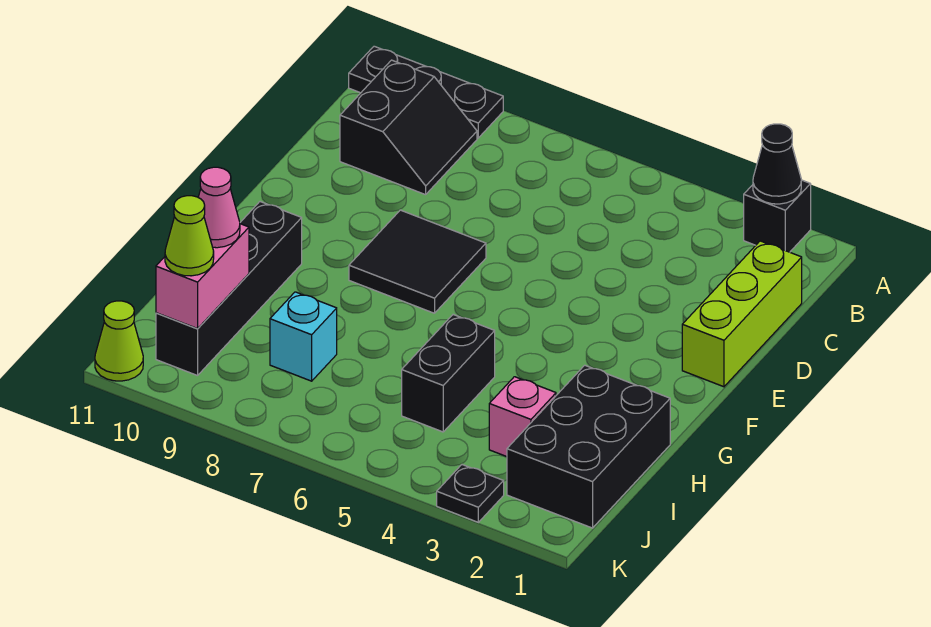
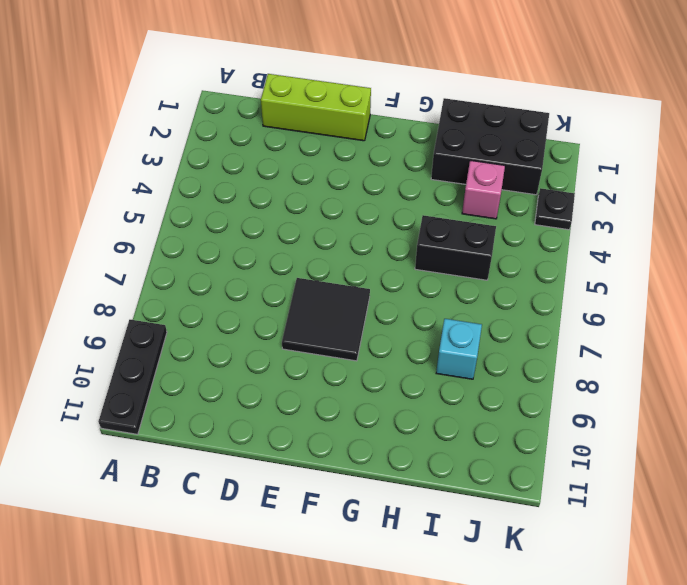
none -> black brick A2 level 1
none -> black slope B9:C10 level 1 top 10
none -> black brick G10:J10 level 1

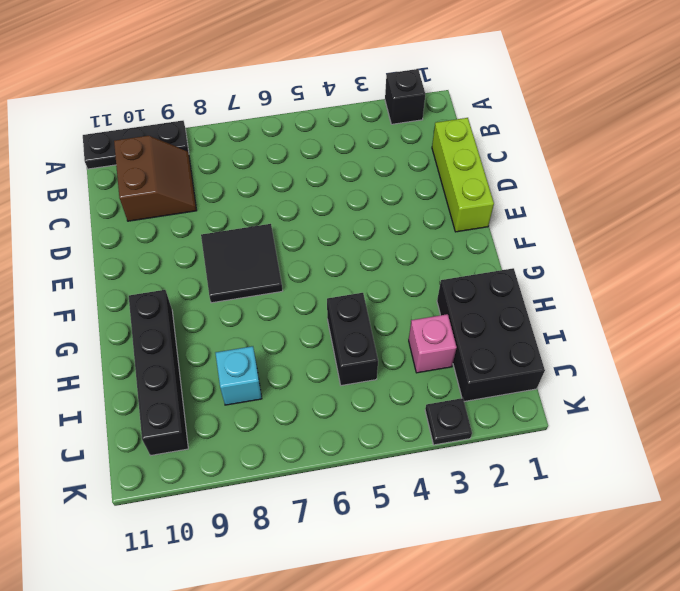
brown slope B9:C10 level 1 top 10 -> black slope B9:C10 level 1 top 10
none -> lime cone K11 level 1
none -> black cone A2 level 2
none -> pink brick I10:J10 level 2

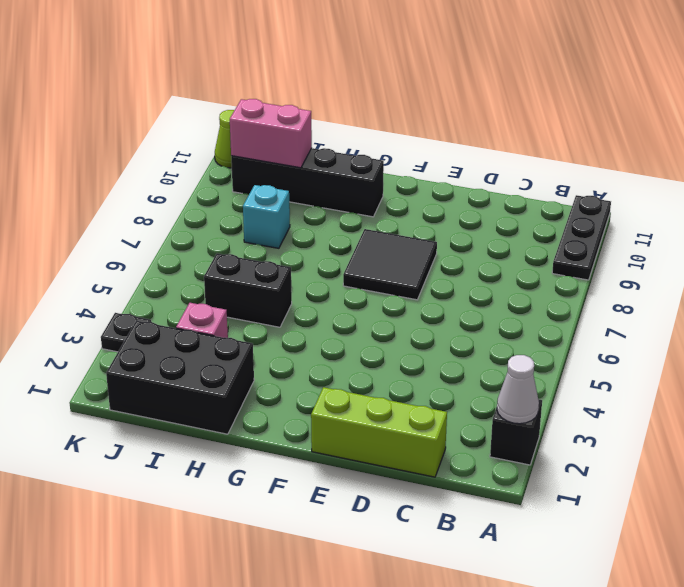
white cone A2 level 2 -> black cone A2 level 2
none -> black slope B9:C10 level 1 top 10
none -> pink cone I10 level 3
none -> lime cone J10 level 3

